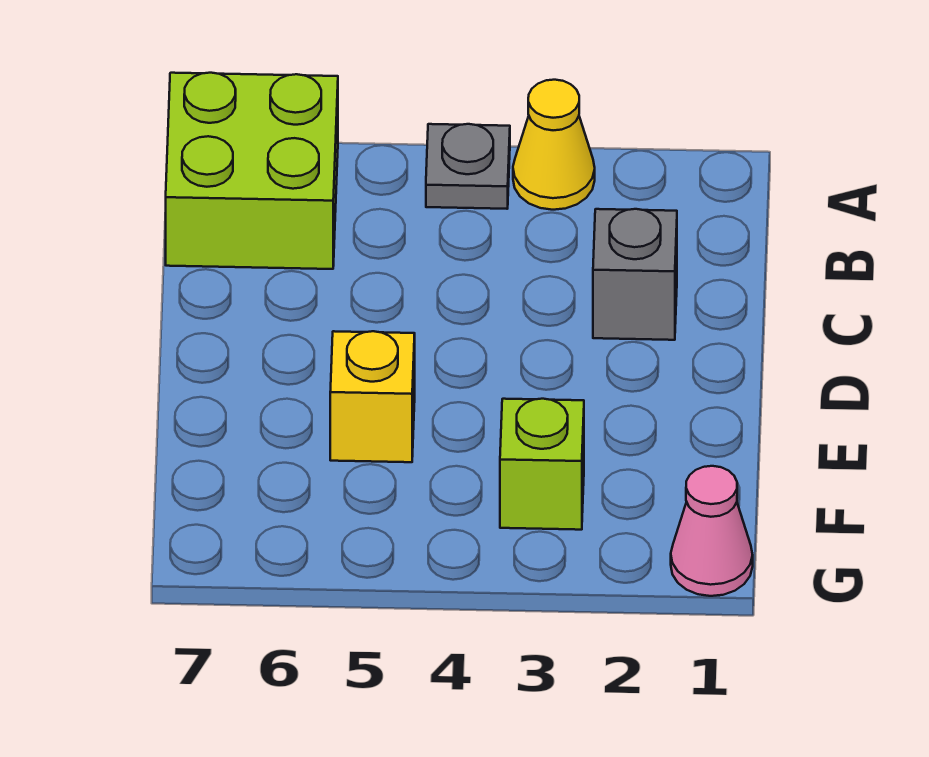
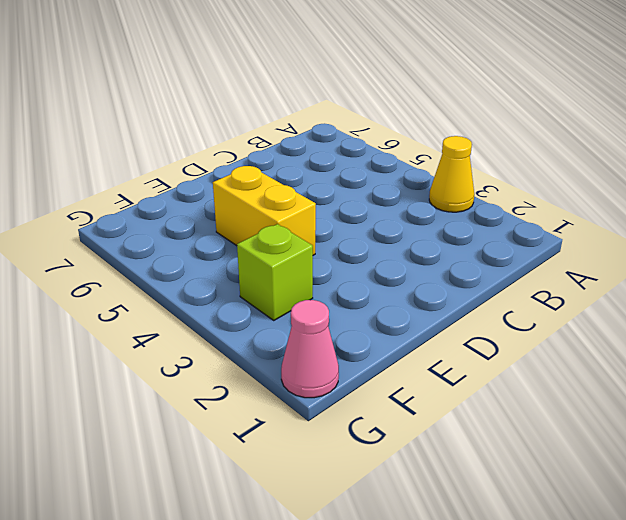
yellow brick E4:E5 level 1 -> yellow brick E5 level 1
none -> grey plate A4 level 1
none -> lime brick A6:B7 level 1

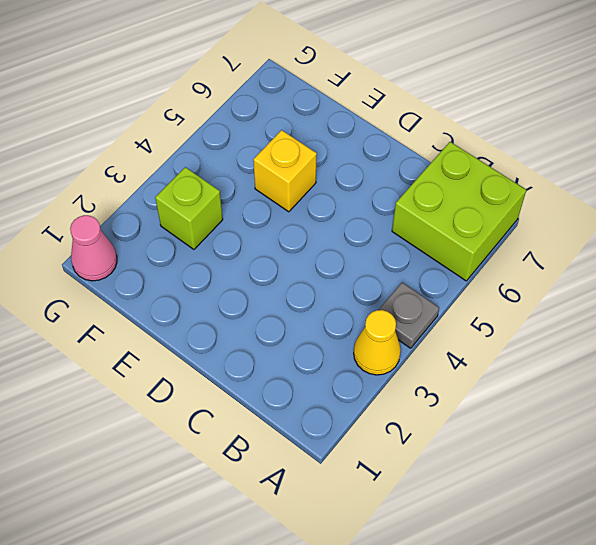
none -> grey brick C2 level 1

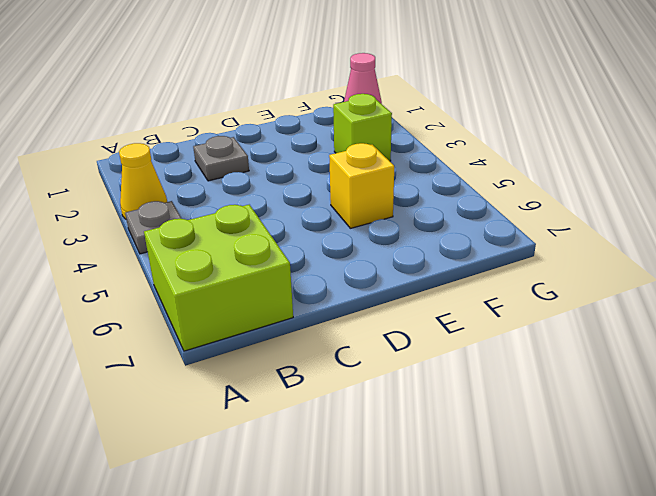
grey plate C2 level 1 -> grey brick C2 level 1

